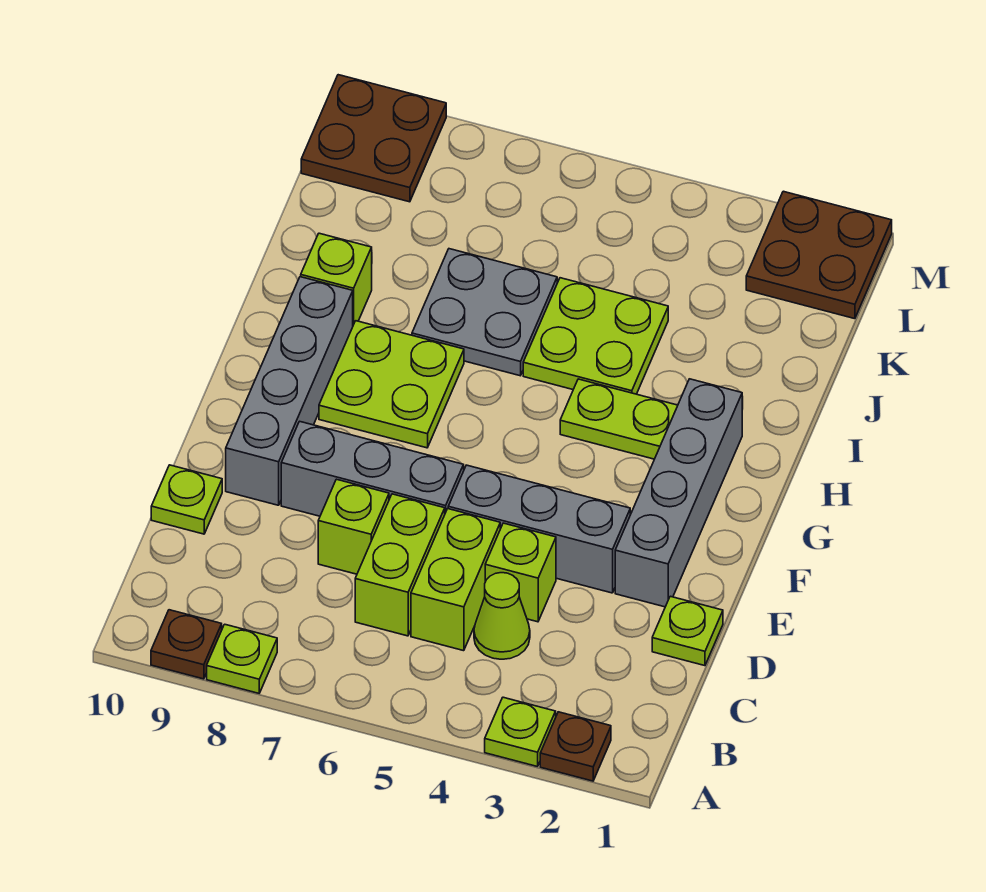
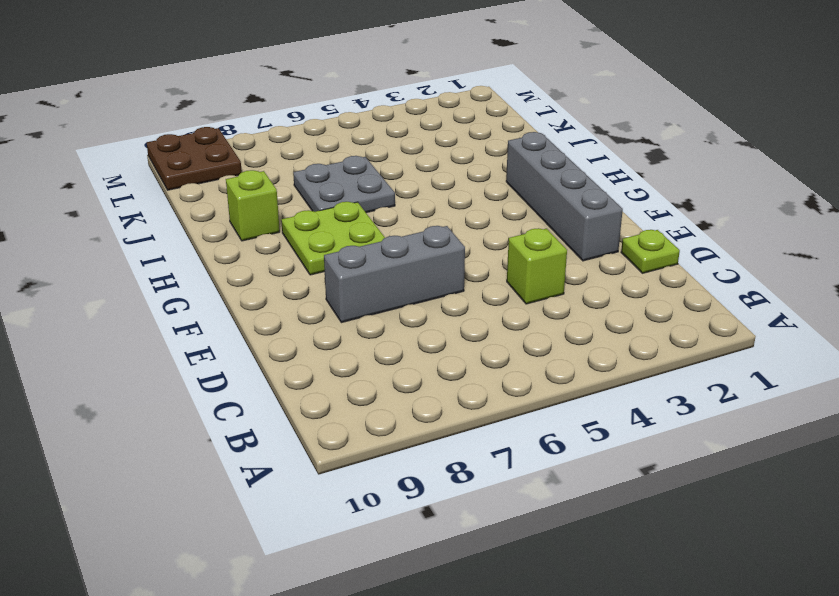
none -> brown plate A2 level 1
none -> lime plate A3 level 1
none -> lime plate A8 level 1

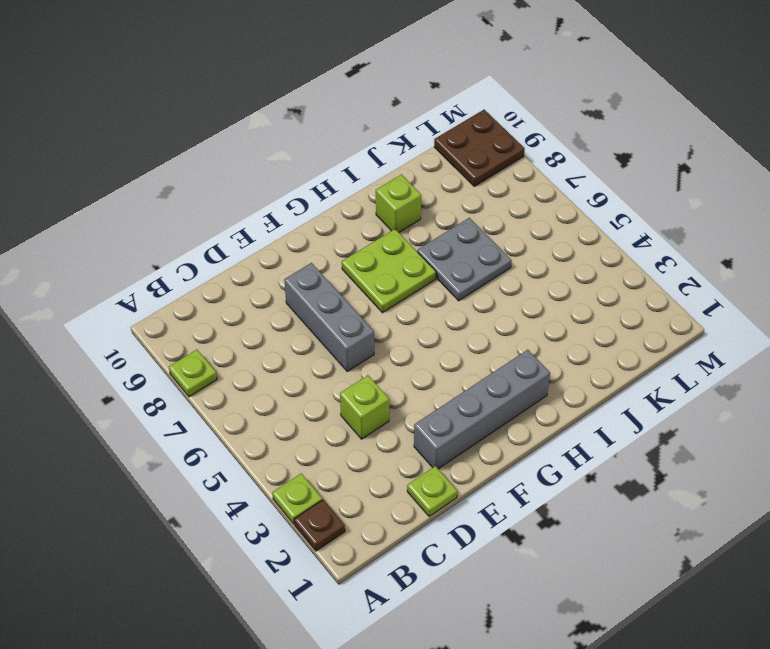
none -> brown plate A9 level 1
none -> lime cone C4 level 1
none -> lime brick C5:D5 level 1

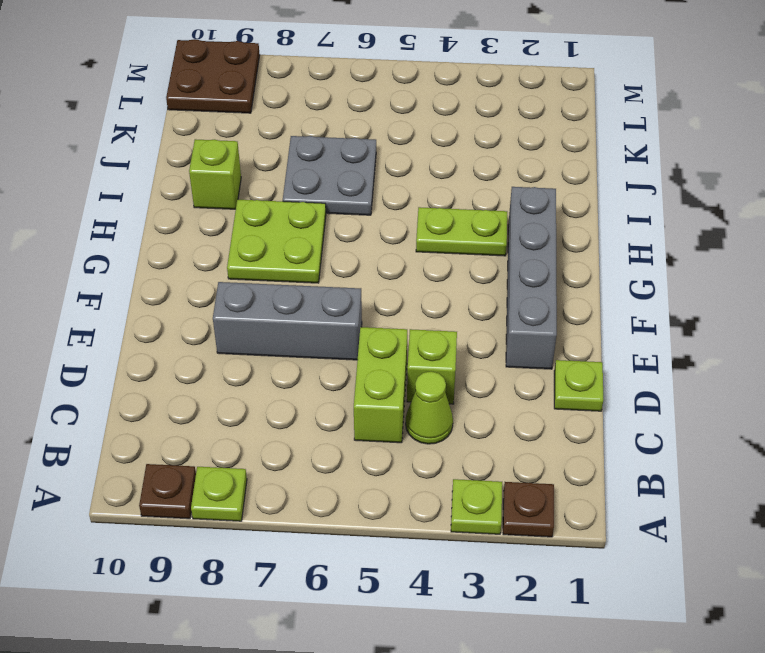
none -> lime brick C6:D6 level 1
none -> lime brick D7 level 1
none -> lime plate D10 level 1

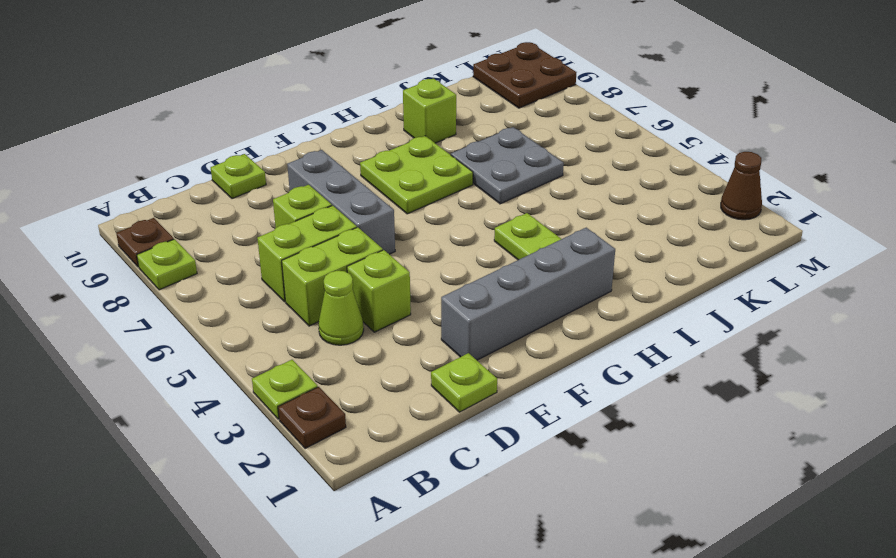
brown cone M2 level 1 -> brown plate L1:M2 level 1
none -> grey brick E3:E5 level 1
none -> grey brick E9:H9 level 1
none -> lime plate I4:J5 level 1

